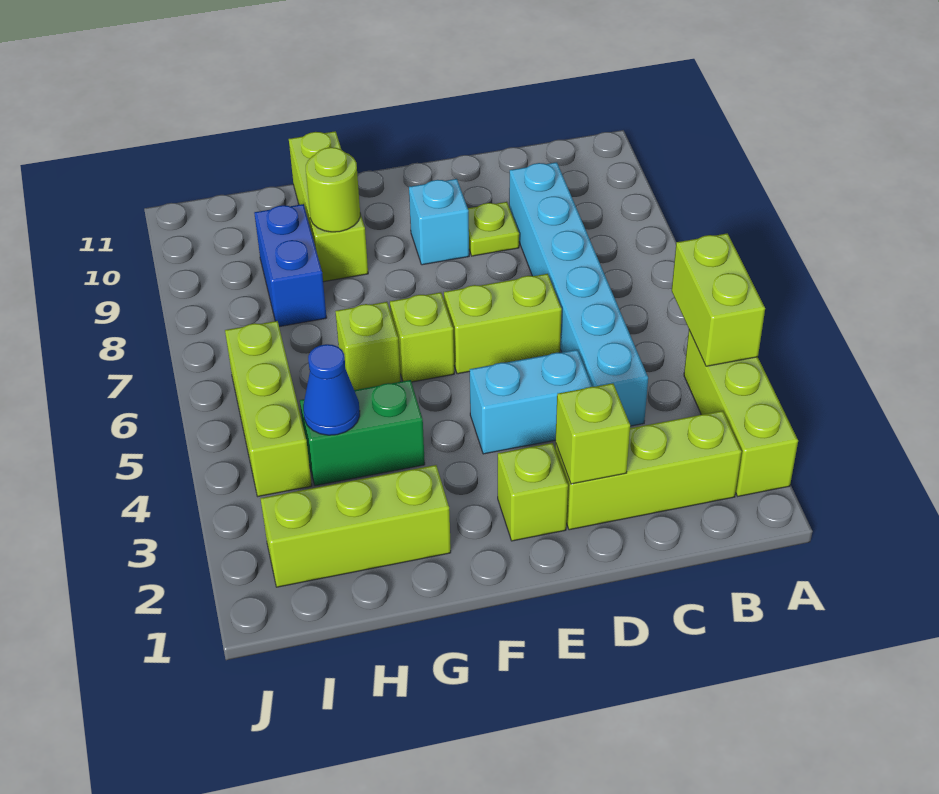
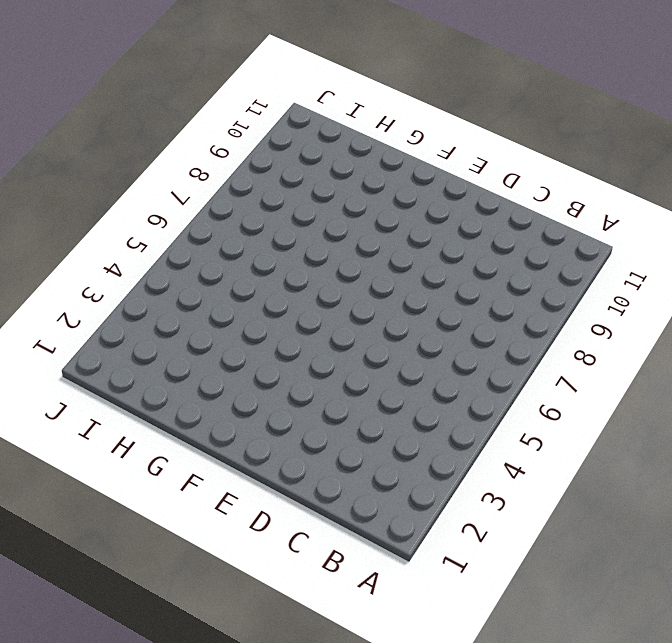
none -> lime brick A2:A4 level 1
none -> lime brick B2:D2 level 1
none -> cyan brick C4:C9 level 1

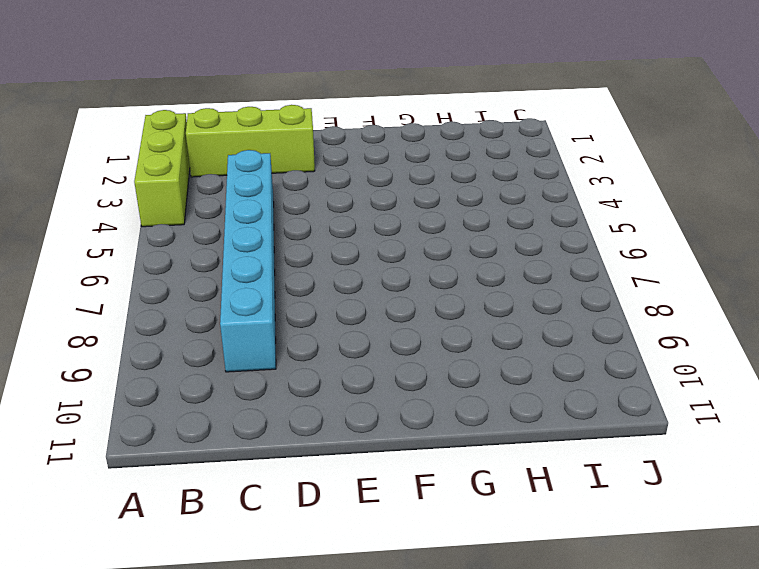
none -> cyan brick D4:E4 level 1
none -> lime brick D6:E6 level 1
none -> lime plate D9 level 1

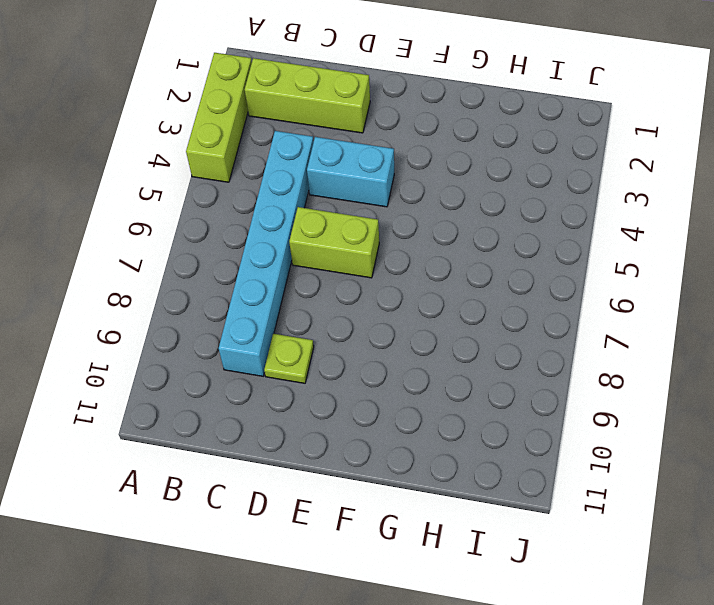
none -> lime brick E2 level 1
none -> cyan brick E9 level 1
none -> lime brick F6 level 1

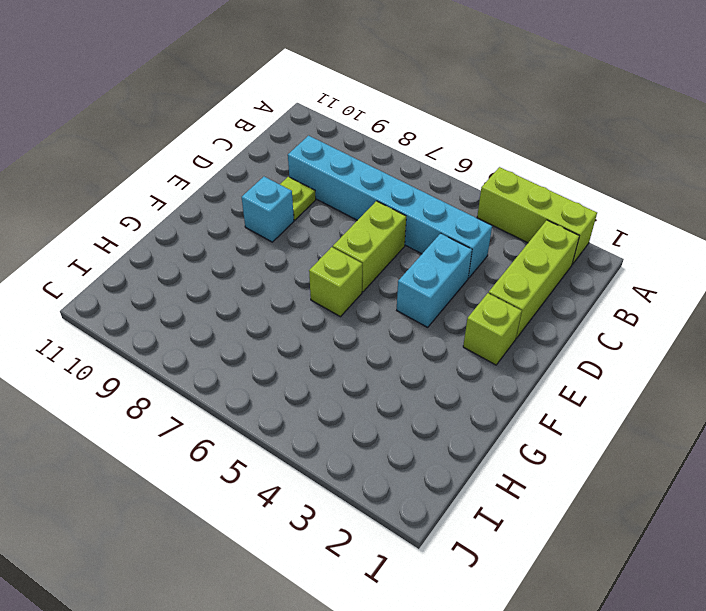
none -> lime brick G2:I2 level 1
none -> green brick G4:H4 level 1
none -> lime brick G6 level 1

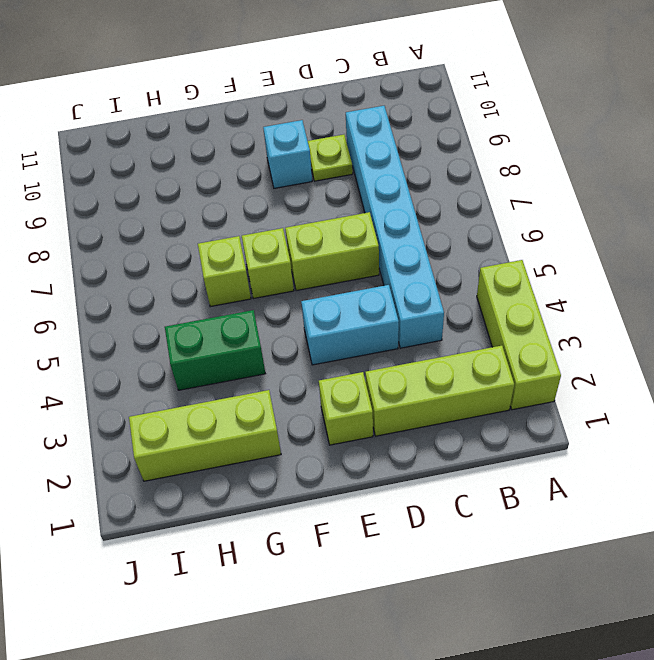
none -> lime brick G9:G11 level 1
none -> blue brick H8:H9 level 1
none -> lime brick I4:I6 level 1

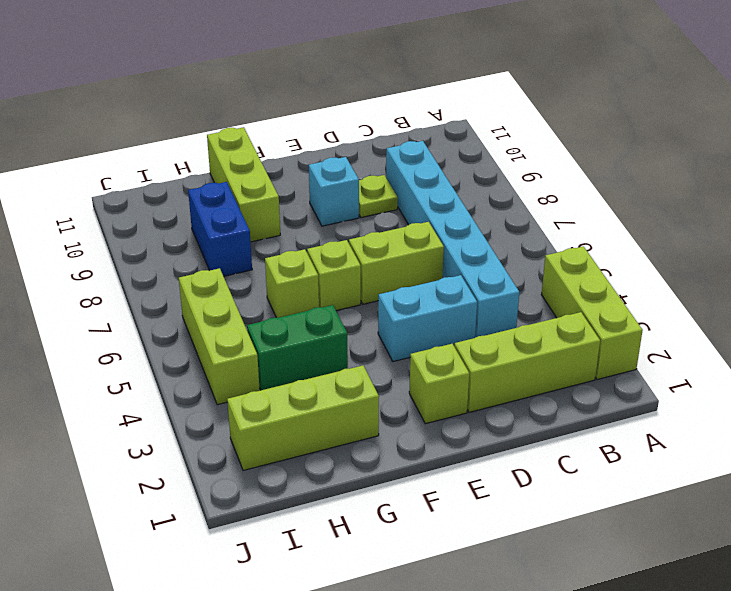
none -> lime brick A4:A5 level 2
none -> lime brick D2 level 2
none -> lime round brick G9 level 2

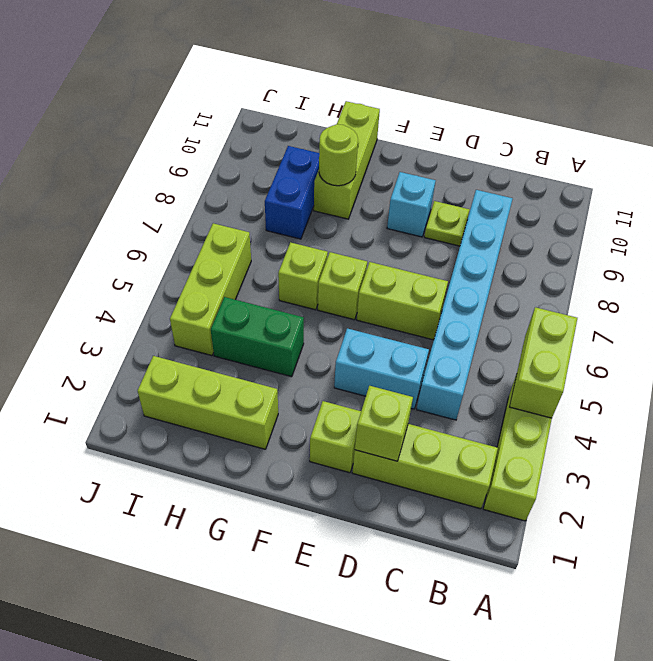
none -> blue cone H4 level 2

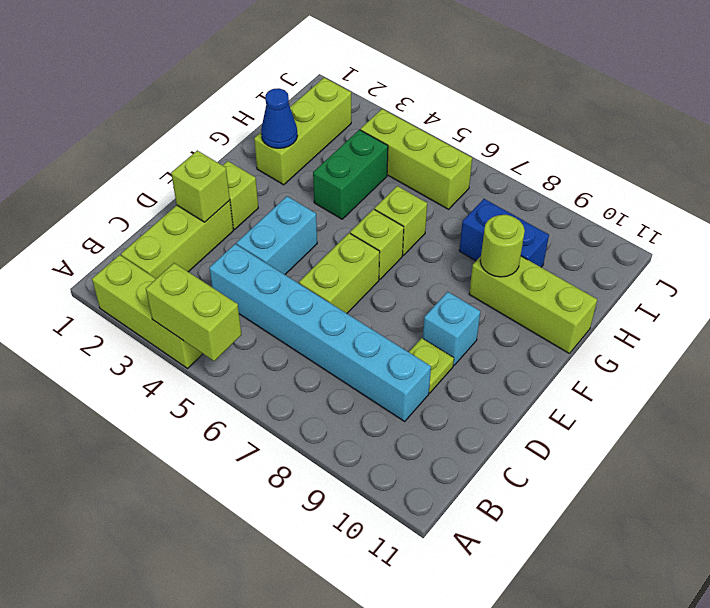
blue cone G2 level 2 -> blue cone H4 level 2

